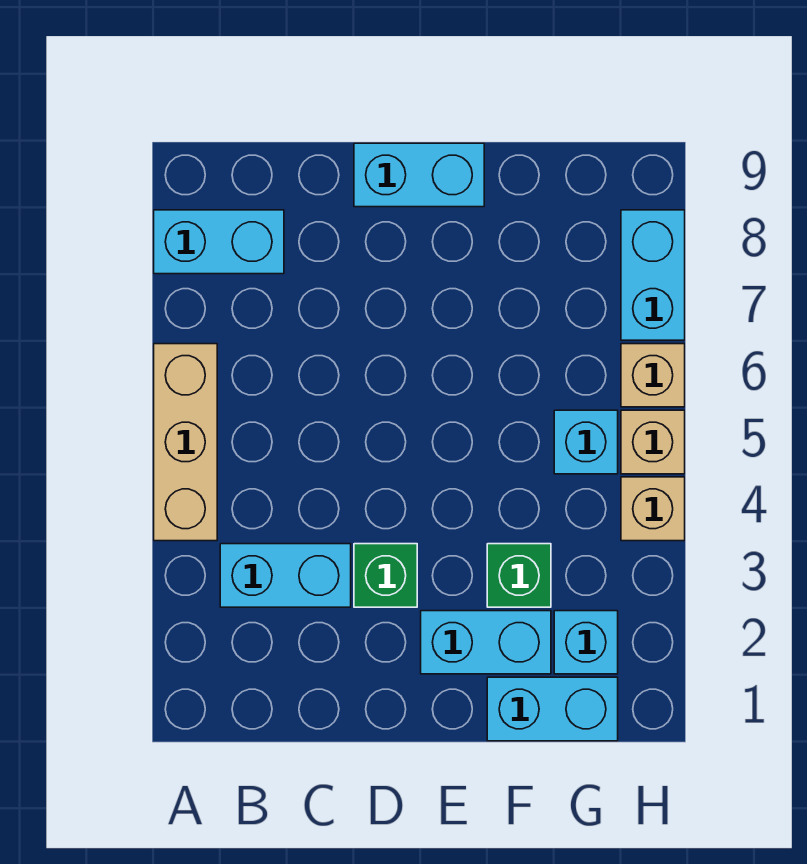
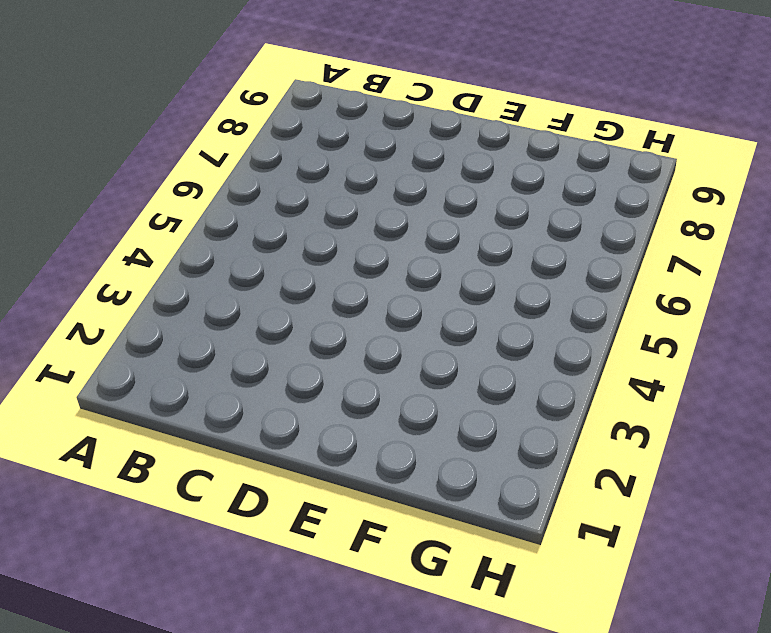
none -> tan brick A4:A6 level 1
none -> cyan brick A8:B8 level 1
none -> cyan brick B3:C3 level 1

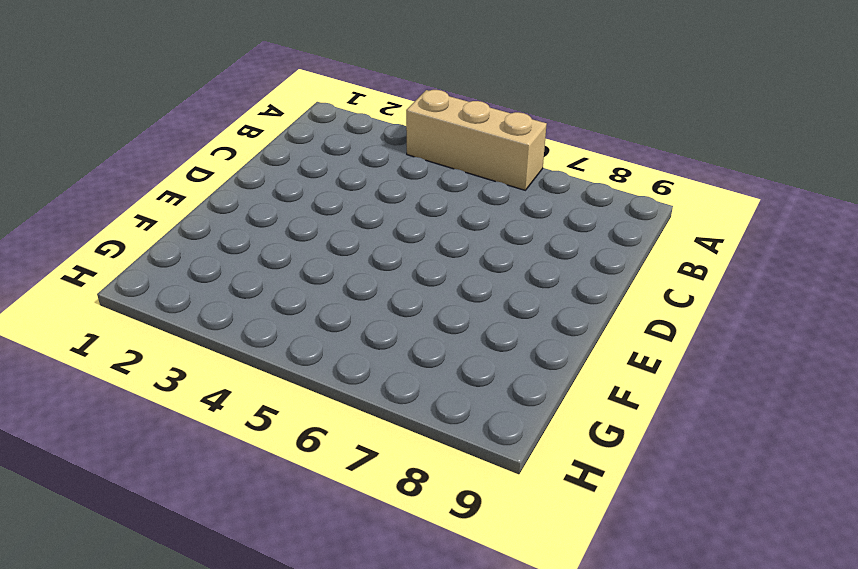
none -> cyan brick A8:B8 level 1
none -> cyan brick B3:C3 level 1
none -> green brick D3 level 1

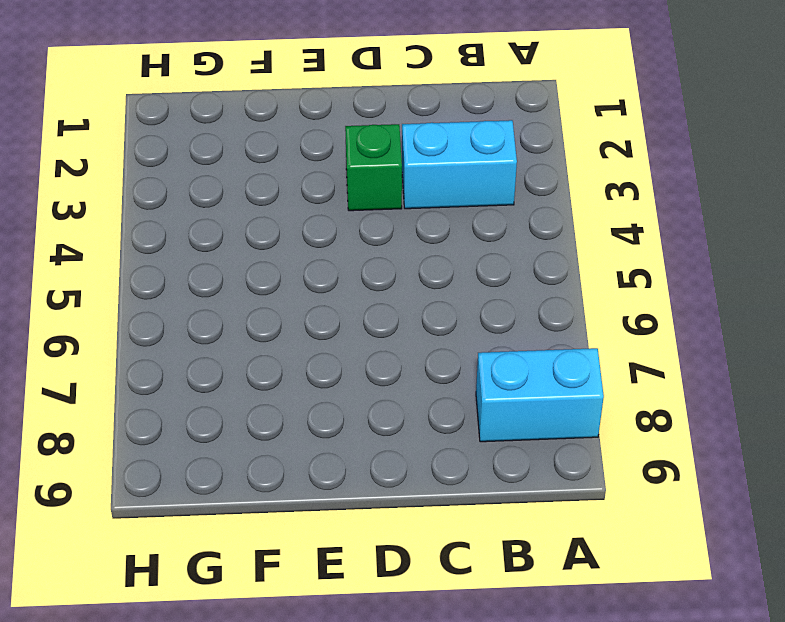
none -> tan brick A4:A6 level 1
none -> cyan brick D9:E9 level 1
none -> cyan brick E2:F2 level 1

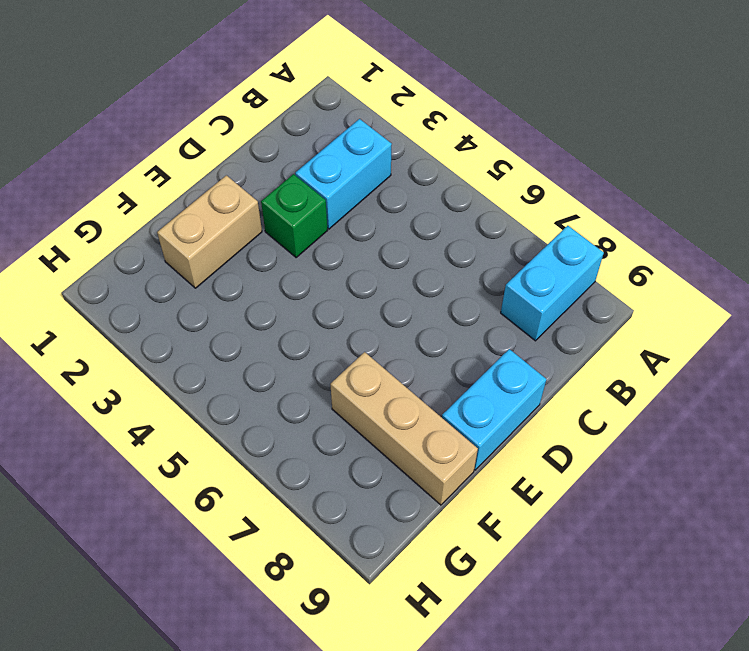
tan brick E2:F2 level 1 -> cyan brick E2:F2 level 1
tan brick F7:F9 level 1 -> tan brick A4:A6 level 1
none -> cyan brick F1:G1 level 1
none -> green brick F3 level 1
none -> cyan brick G2 level 1

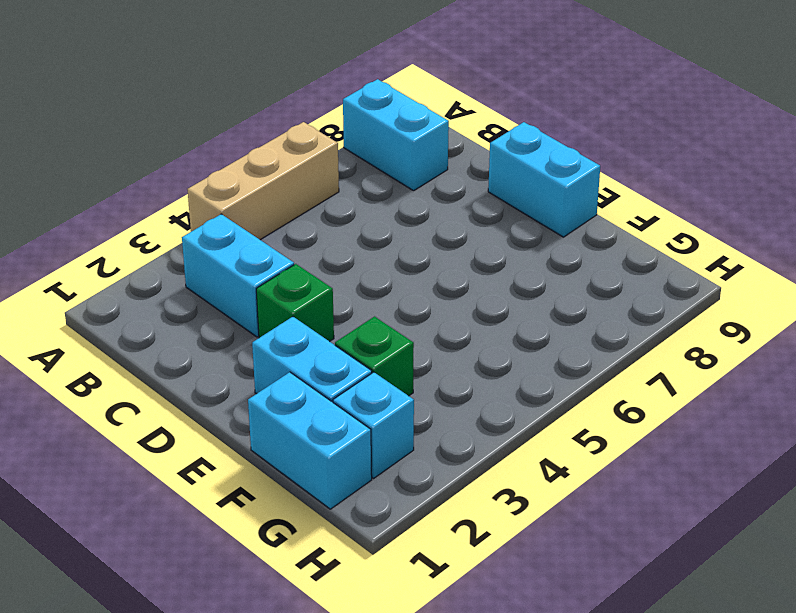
none -> cyan brick G5 level 1
none -> tan brick H4 level 1
none -> tan brick H5 level 1

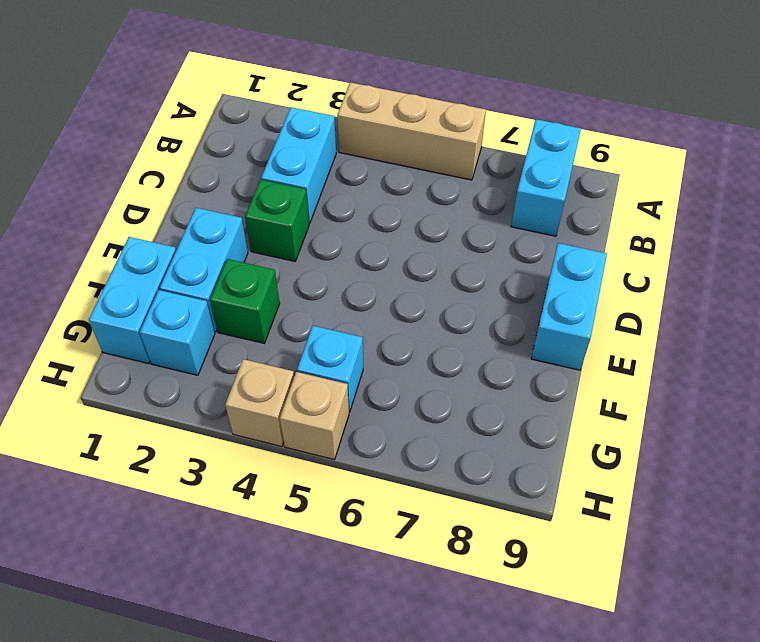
none -> tan brick H6 level 1
none -> cyan brick H7:H8 level 1

